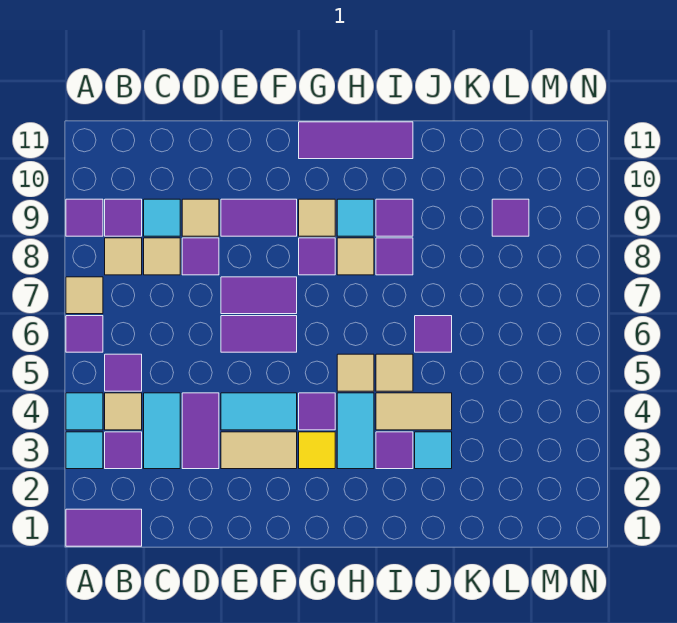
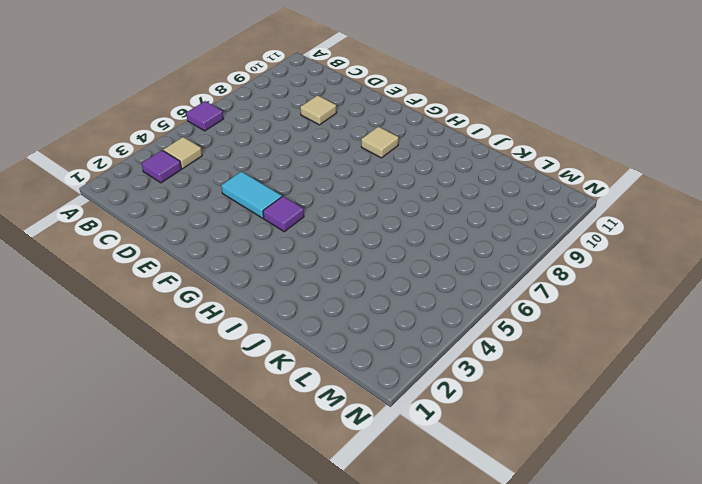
none -> purple tile A1:B1 level 1
none -> cyan tile A3 level 1
none -> cyan tile A4 level 1
none -> tan tile A7 level 1

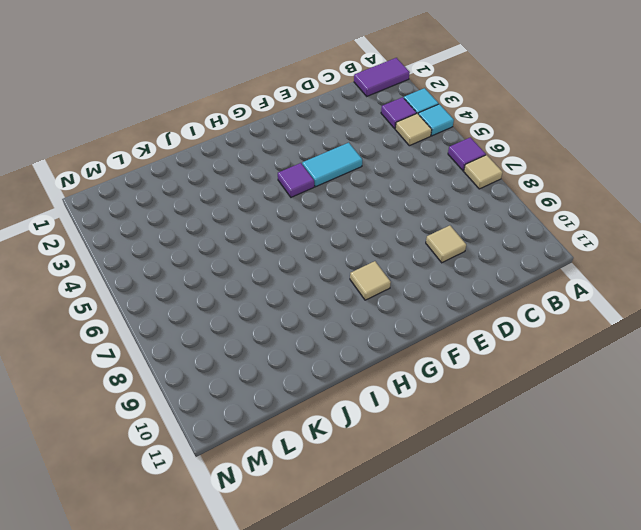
none -> purple tile A9 level 1
none -> purple tile B5 level 1
none -> tan tile B8 level 1
none -> purple tile B9 level 1

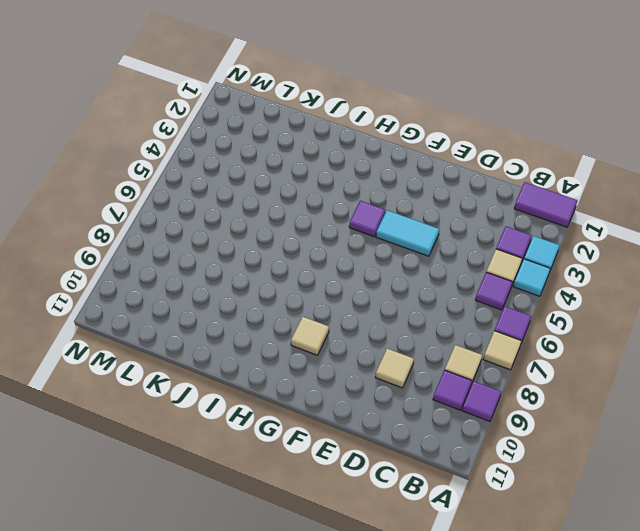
none -> cyan tile C3:C4 level 1
none -> tan tile C8 level 1
none -> cyan tile C9 level 1
none -> purple tile D3:D4 level 1

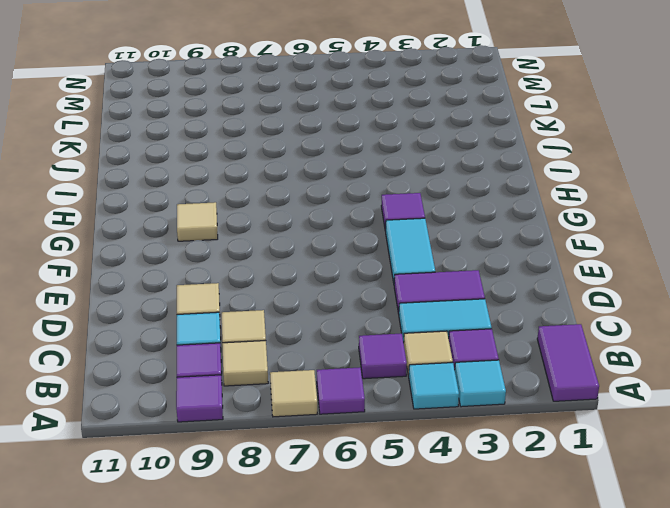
none -> purple tile D8 level 1
none -> tan tile E3:F3 level 1
none -> purple tile E6:F6 level 1
none -> purple tile E7:F7 level 1

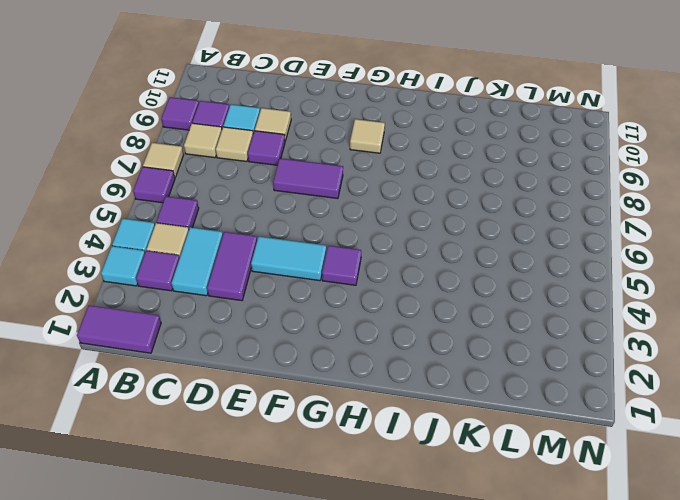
none -> tan tile E3:F3 level 1
none -> purple tile E6:F6 level 1
none -> purple tile E9:F9 level 1
none -> yellow tile G3 level 1

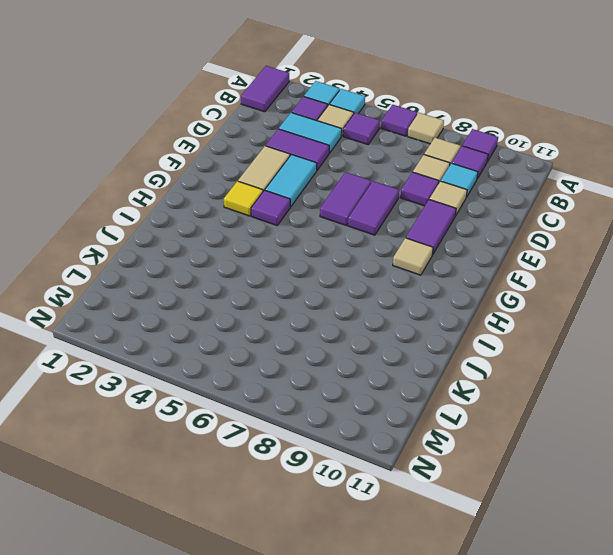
none -> purple tile G8 level 1
none -> purple tile G11:I11 level 1
none -> cyan tile H3:H4 level 1
none -> tan tile H5 level 1

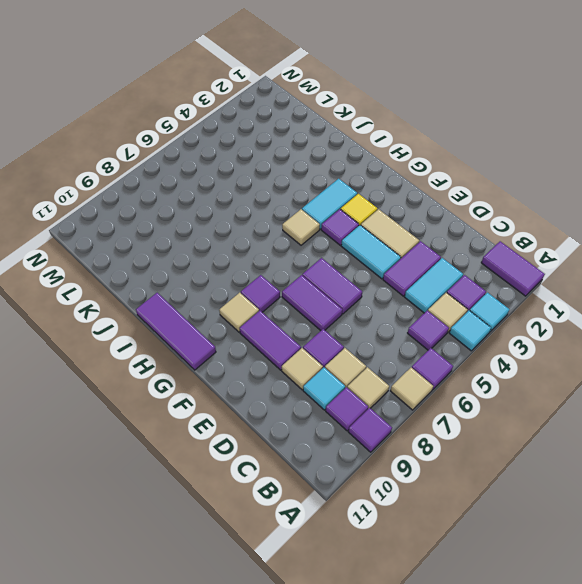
none -> tan tile H8 level 1
none -> cyan tile H9 level 1
none -> purple tile I3 level 1
none -> tan tile I4:J4 level 1

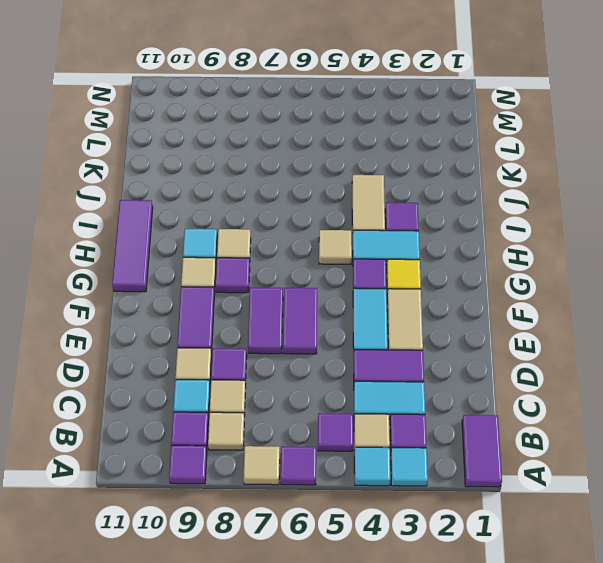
none -> tan tile I5 level 1
none -> purple tile I8 level 1
none -> purple tile I9 level 1
none -> cyan tile J3 level 1

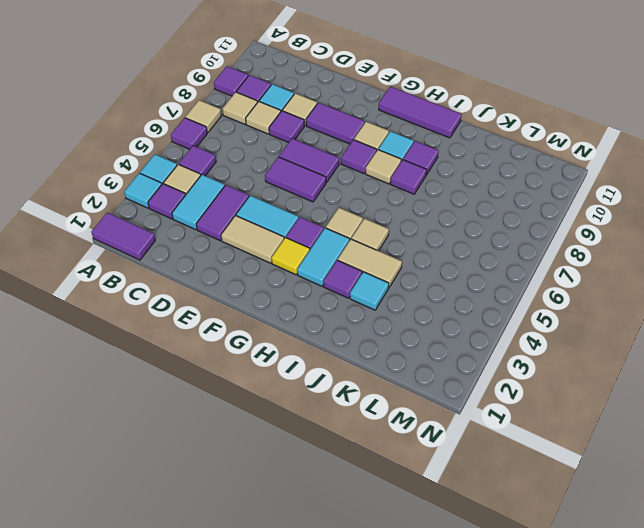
none -> purple tile J6 level 1
none -> purple tile L9 level 1

